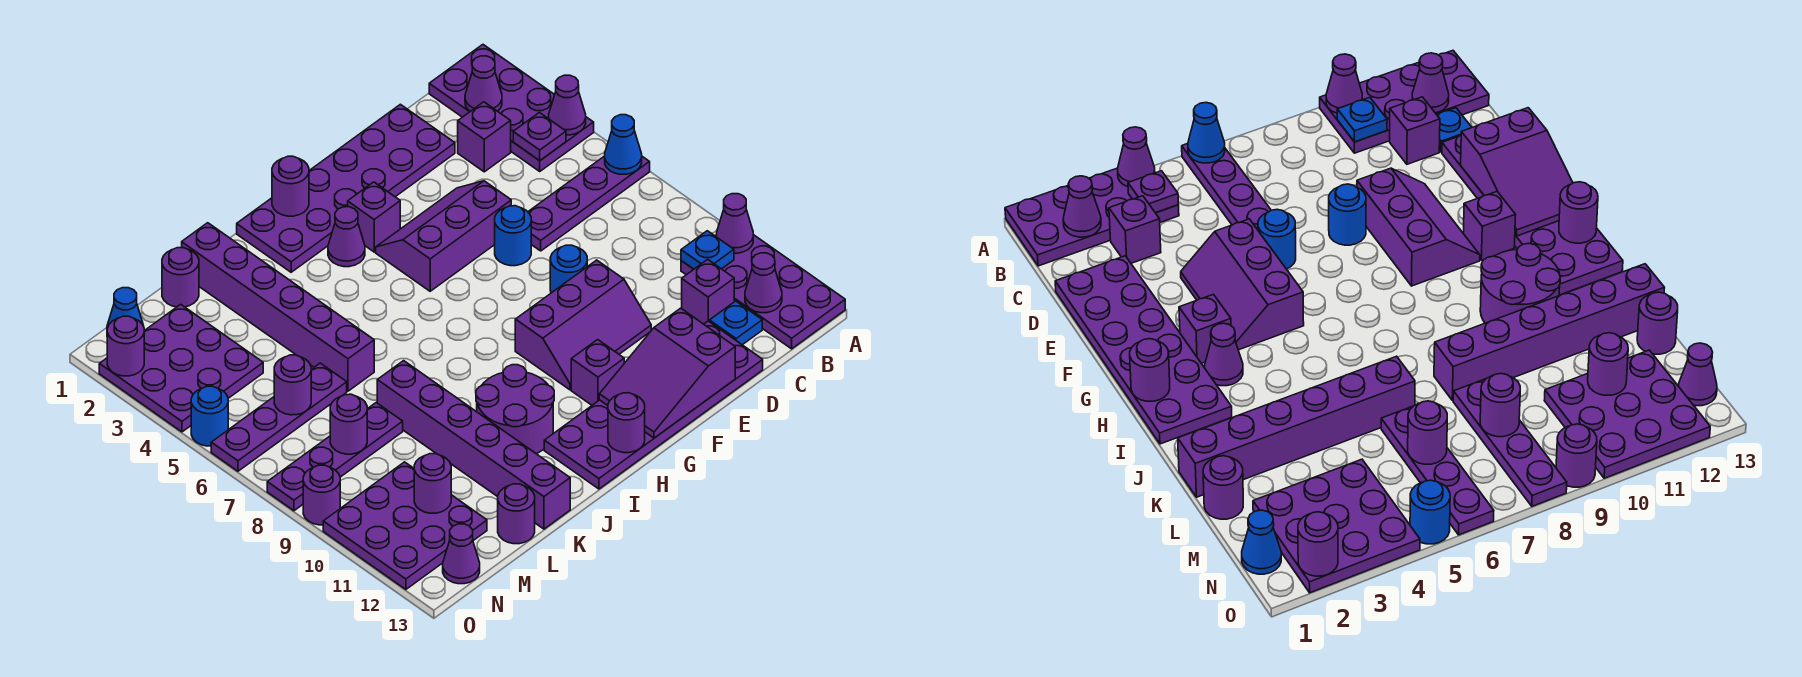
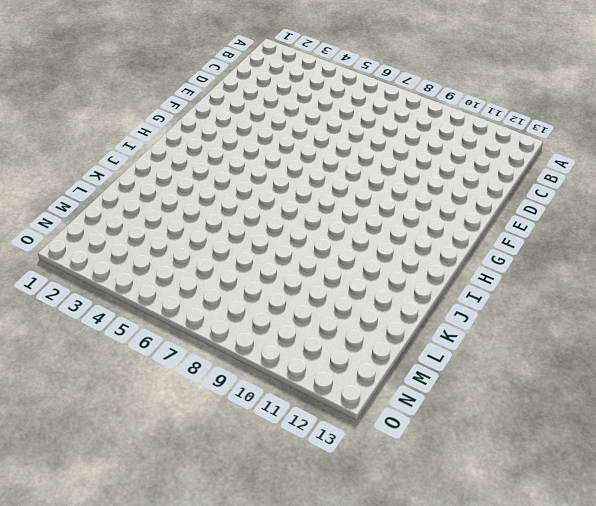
none -> purple plate A1:B4 level 1
none -> purple plate A6:D6 level 1
none -> purple plate A10:B13 level 1
none -> purple brick C3 level 1

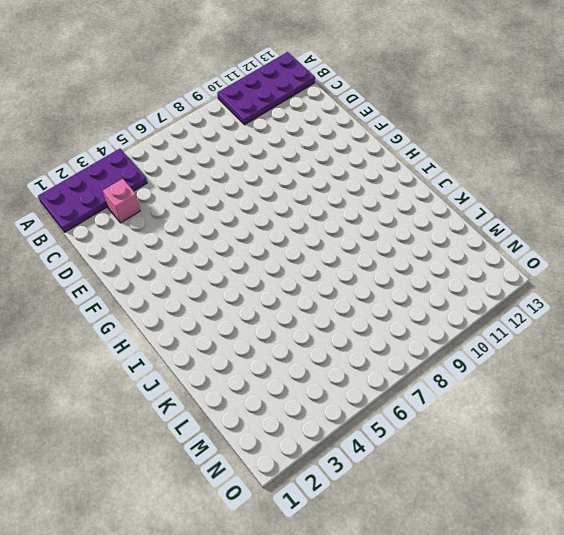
pink brick C3 level 1 -> purple brick C3 level 1
none -> purple plate A6:D6 level 1
none -> purple brick C11 level 1
none -> blue plate C12 level 1
none -> purple plate D1:I2 level 1

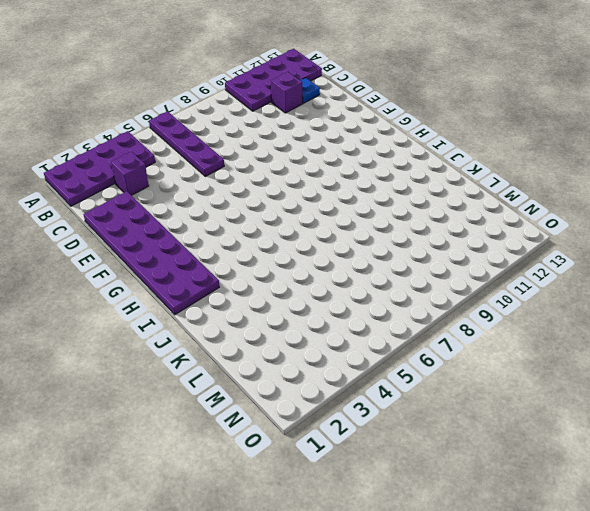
none -> purple plate D12:I13 level 1
none -> purple slope E4:G5 level 1 top 5
none -> blue round brick E6 level 1
none -> blue round brick E8 level 1

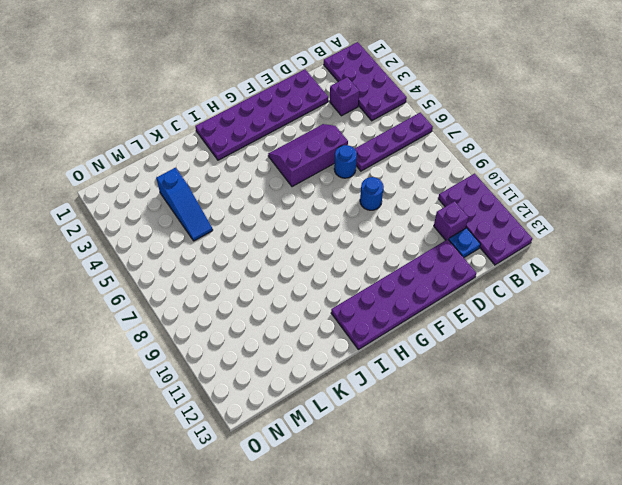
blue slope L3:L5 level 1 top 3 -> none
none -> purple slope E9:G10 level 1 top 9
none -> purple brick G3 level 1
none -> purple brick G11 level 1
none -> purple cone H3 level 1

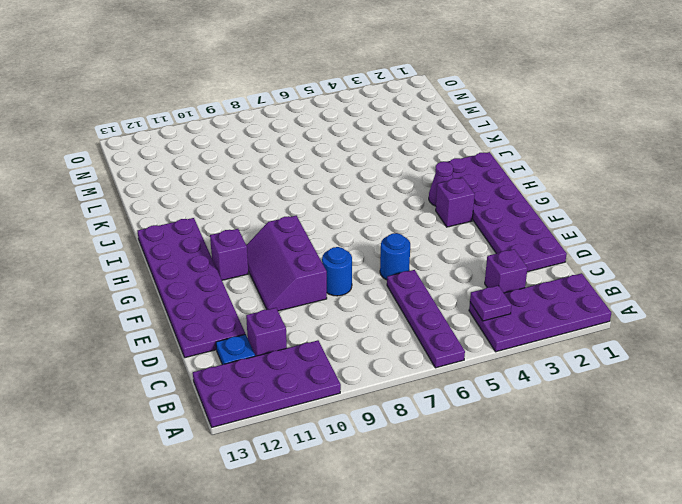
none -> purple slope E4:G5 level 1 top 5
none -> purple round brick I10:J11 level 1
none -> purple brick K1:K6 level 1
none -> purple brick K8:K13 level 1

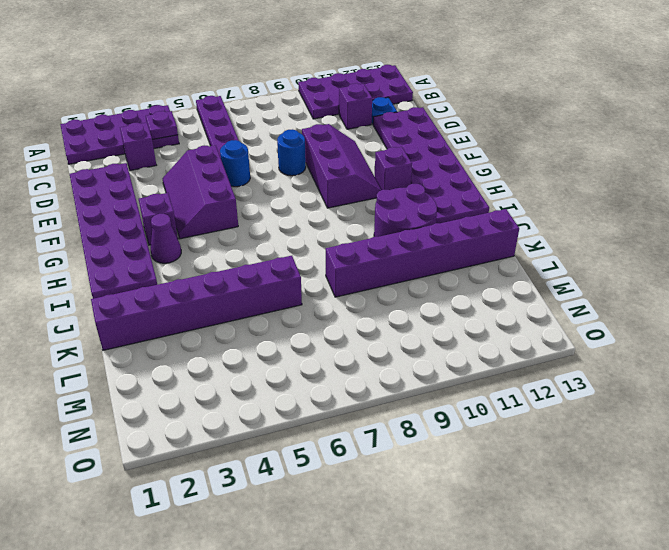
none -> purple round brick L1 level 1
none -> purple plate L6:O6 level 1
none -> purple plate L8:O8 level 1
none -> purple round brick L13 level 1

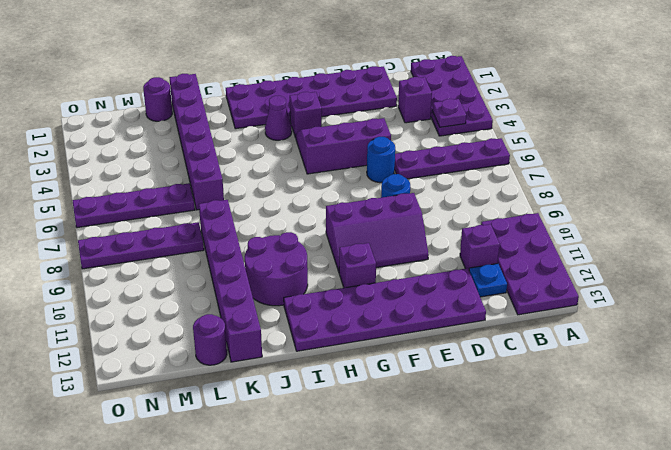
none -> purple plate M2:O4 level 1
none -> purple plate M10:O12 level 1
none -> blue cone N1 level 1
none -> purple cone N13 level 1

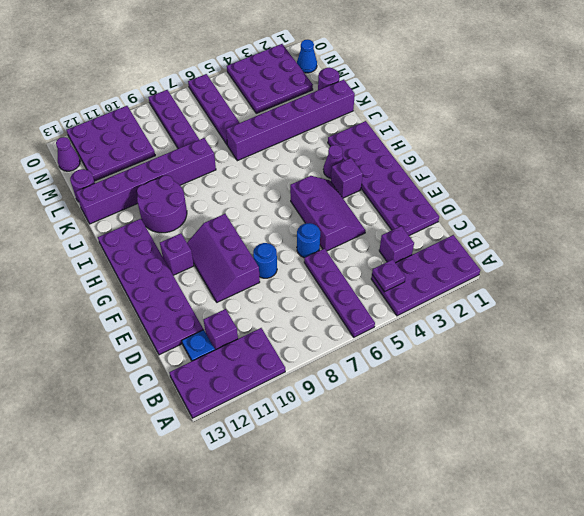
none -> blue round brick O5 level 1
none -> purple round brick O9 level 1
none -> purple cone A4 level 2
none -> blue cone A6 level 2

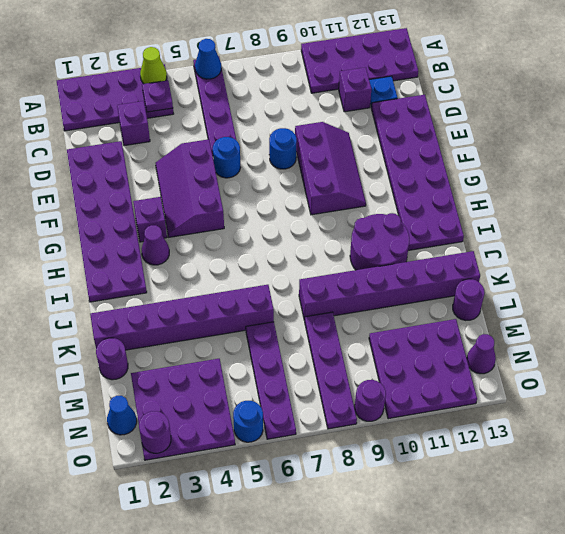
lime cone A4 level 2 -> purple cone A4 level 2
none -> purple brick G11 level 1
none -> purple cone A10 level 2
none -> purple cone B2 level 2
none -> blue plate B10 level 2

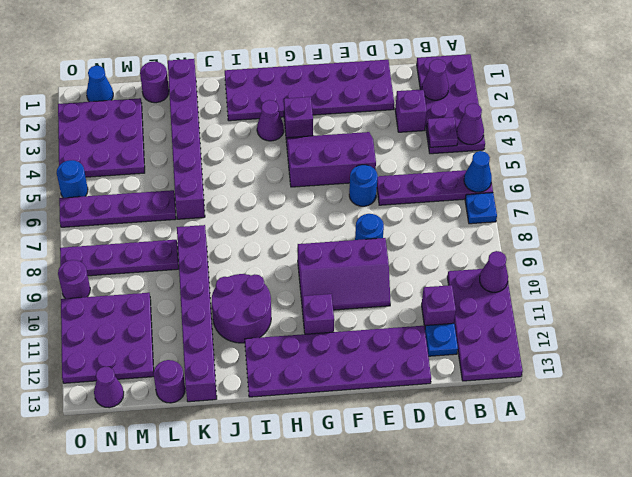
blue plate A7 level 1 -> blue plate B10 level 2
none -> purple cone B12 level 2
none -> purple slope E12:G13 level 2 top E
none -> purple round brick H1 level 2
none -> purple round brick H13 level 2

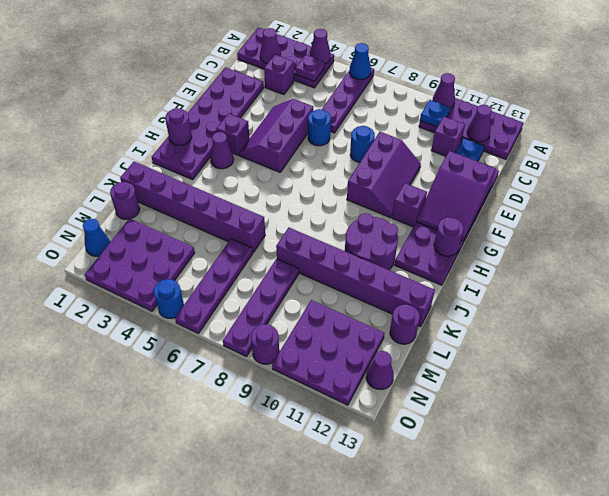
none -> purple round brick M6 level 2
none -> purple round brick M8 level 2
none -> purple round brick M11 level 2
none -> purple round brick O2 level 2

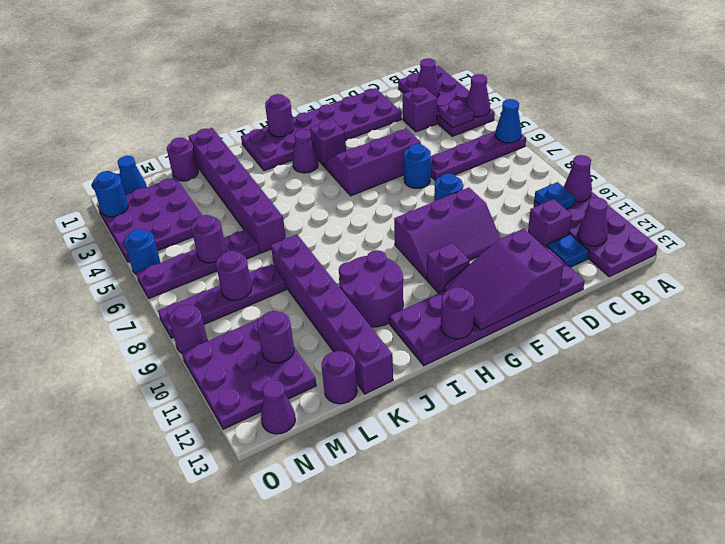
blue round brick O2 level 2 -> purple round brick O2 level 2

